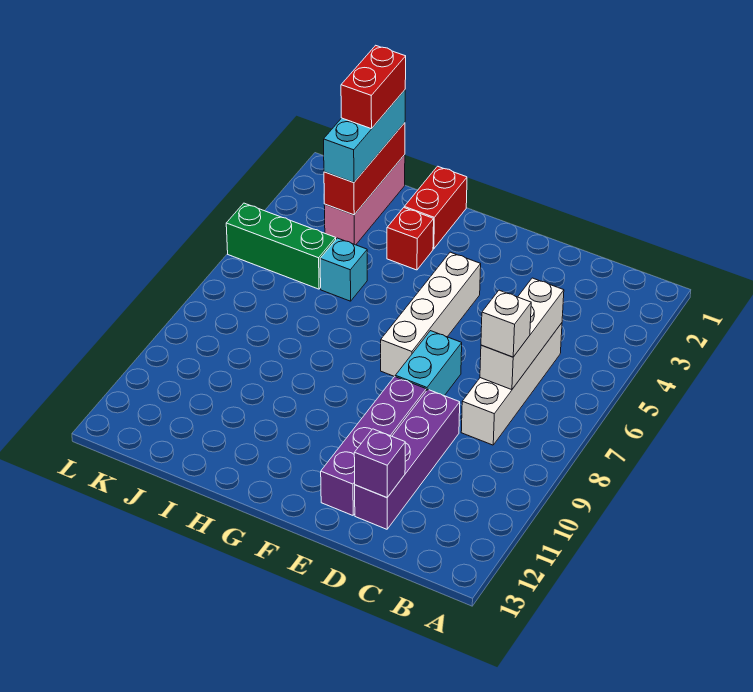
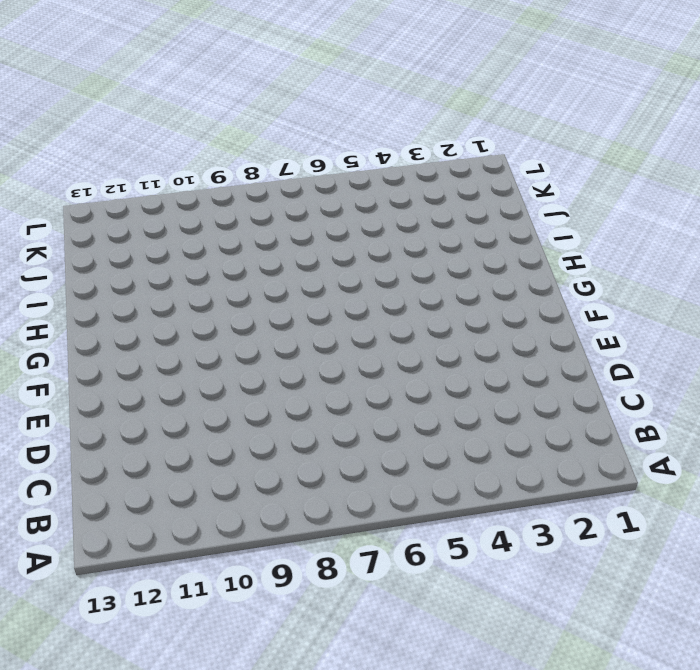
none -> white brick C5:C8 level 1
none -> purple brick D9:D12 level 1
none -> cyan brick E7:E8 level 1

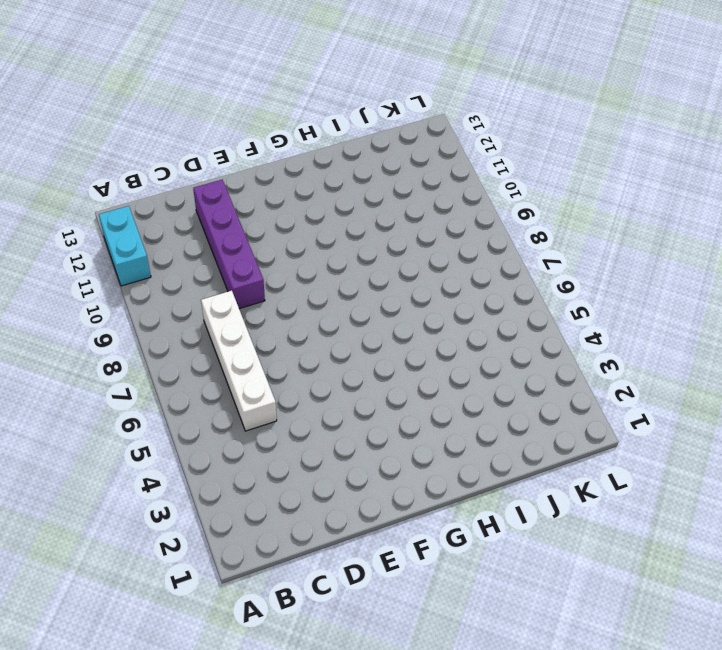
cyan brick A11:A12 level 1 -> cyan brick E7:E8 level 1
none -> purple brick E9:E12 level 1
none -> white brick F4:F7 level 1
none -> red brick H1:H2 level 1

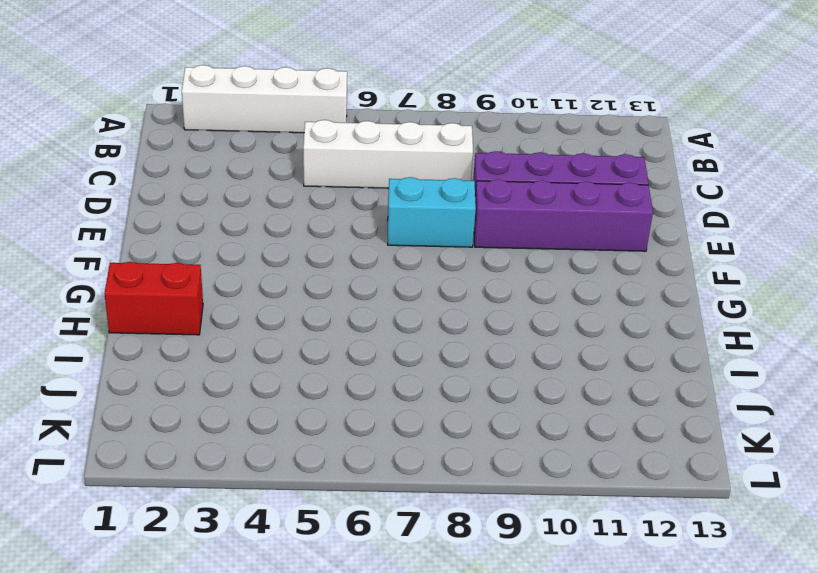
white brick A2:A5 level 1 -> white brick F4:F7 level 1
none -> red brick H3 level 1
none -> cyan brick I5 level 1
none -> pink brick J1:J3 level 1

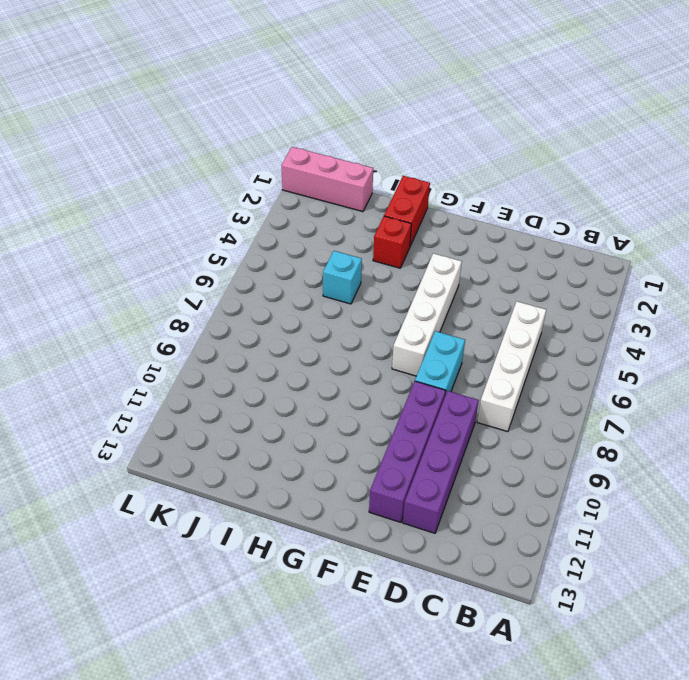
pink brick J1:L1 level 1 -> pink brick J1:J3 level 1
none -> green brick J5:L5 level 1
none -> white brick C5:C7 level 2
none -> purple brick D12 level 2

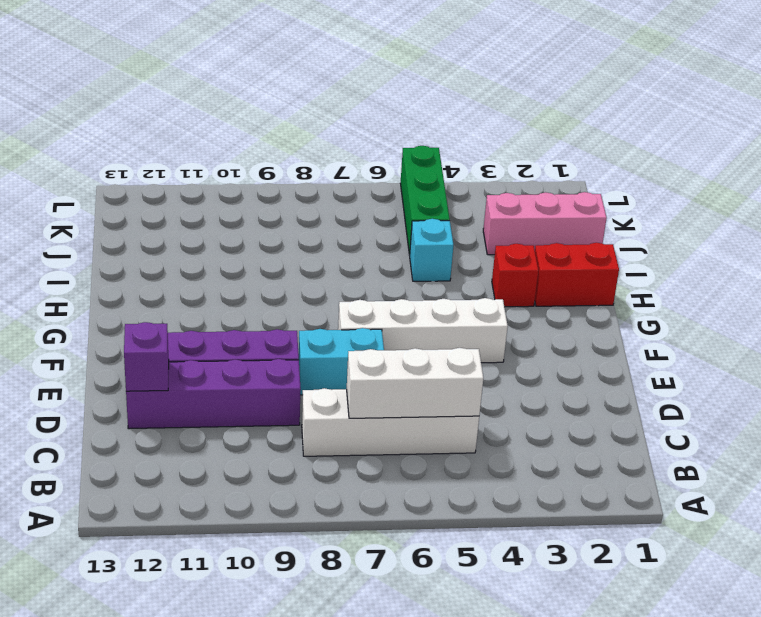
none -> red brick J1:J3 level 2
none -> white brick C7 level 3
none -> cyan brick J1:J3 level 3

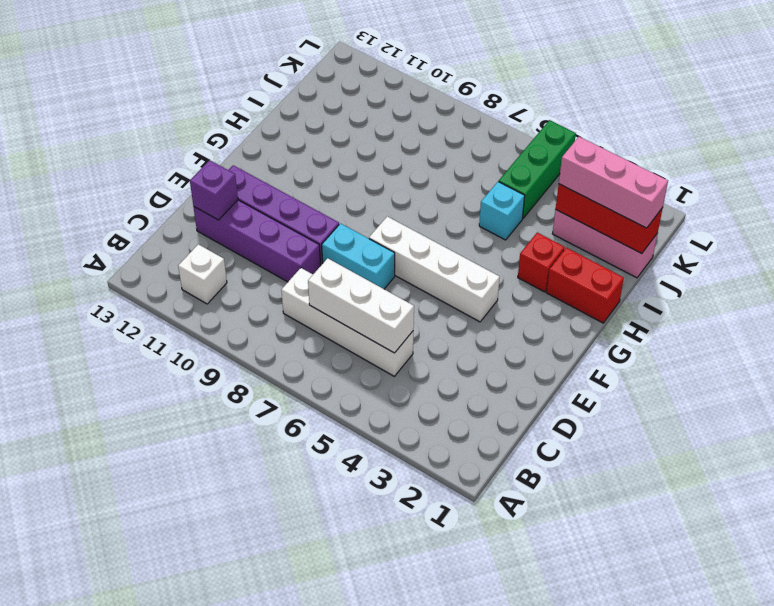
white brick B11 level 1 -> white brick C7 level 3
pink brick J1:J3 level 3 -> cyan brick J1:J3 level 3
none -> red brick J1:J2 level 4

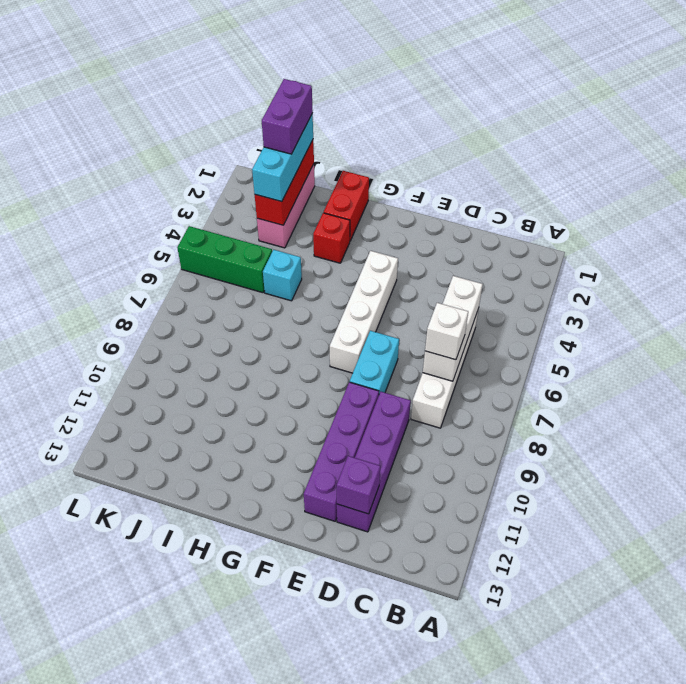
purple brick J1:J2 level 4 -> red brick J1:J2 level 4

